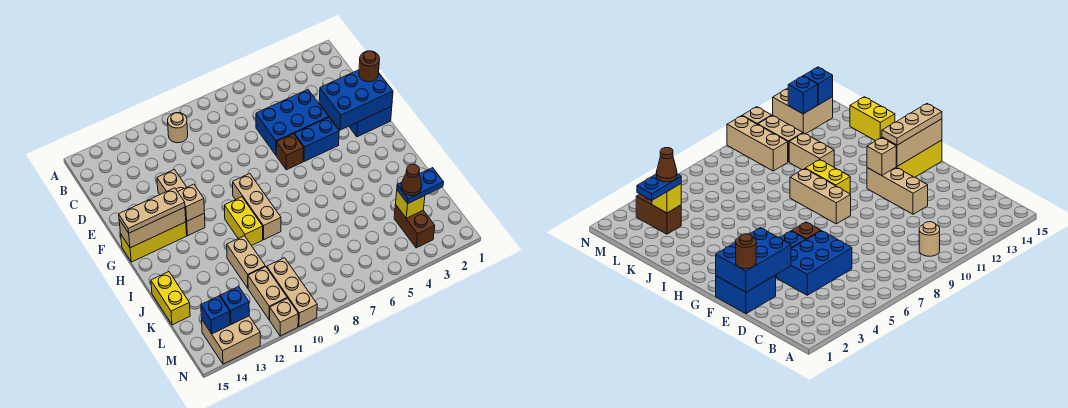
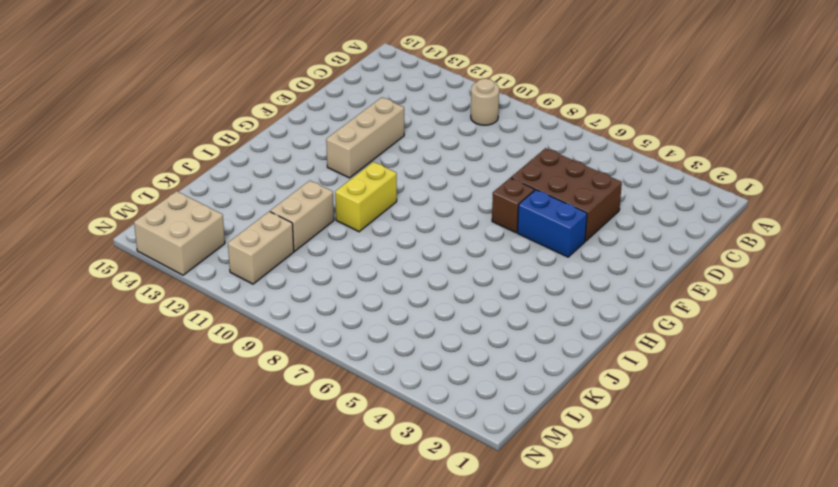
brown brick D4:E6 level 1 -> blue brick D4:E6 level 1
none -> blue brick E1:F2 level 1
none -> tan brick G9:I9 level 1
none -> yellow brick G13:G15 level 1

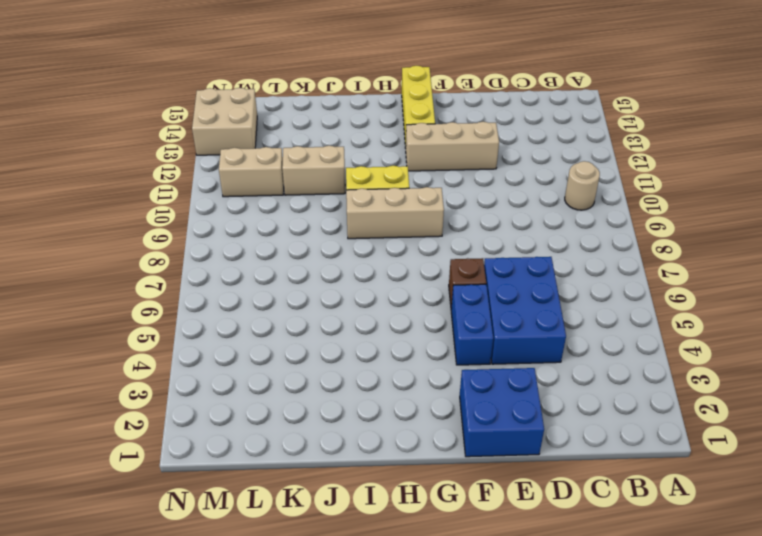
none -> yellow brick J15:K15 level 1
none -> brown brick L3:M3 level 1
none -> tan brick L10:N10 level 1

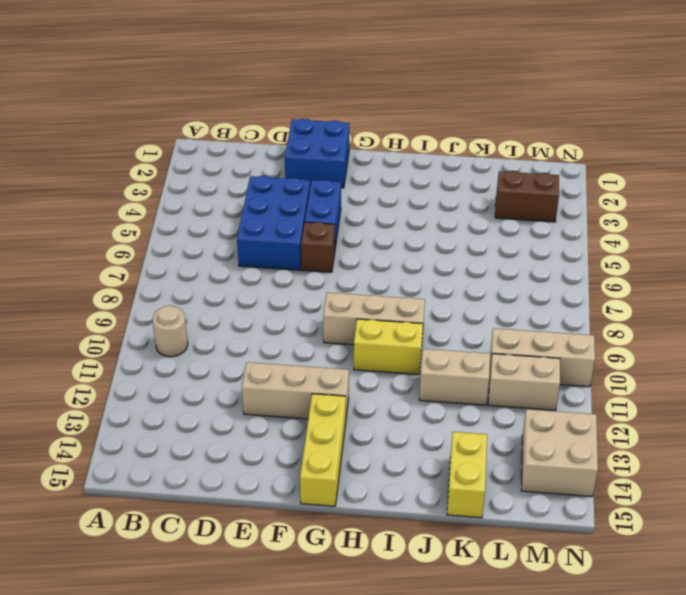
yellow brick K14:K15 level 1 -> yellow brick J15:K15 level 1
none -> tan brick N11 level 1
none -> blue brick E1:F3 level 2
none -> tan brick G12 level 2

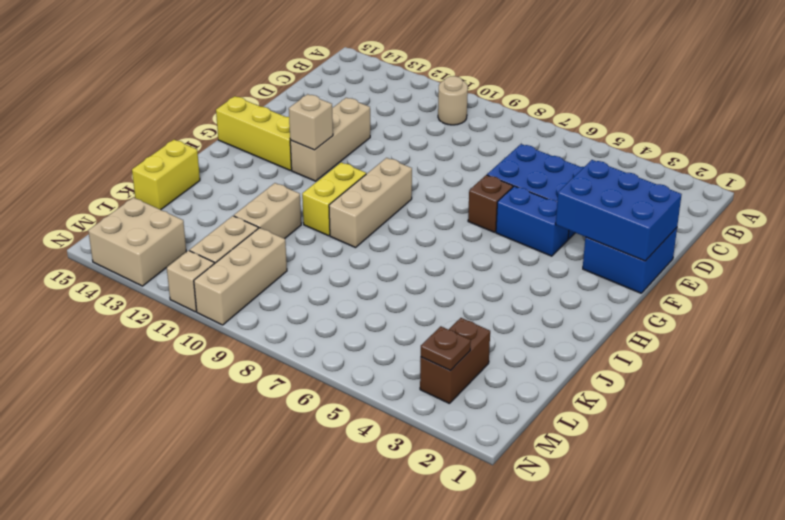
brown plate M3 level 2 -> none
none -> tan brick G13:G15 level 2
none -> yellow brick L3 level 2
none -> blue brick M13 level 2

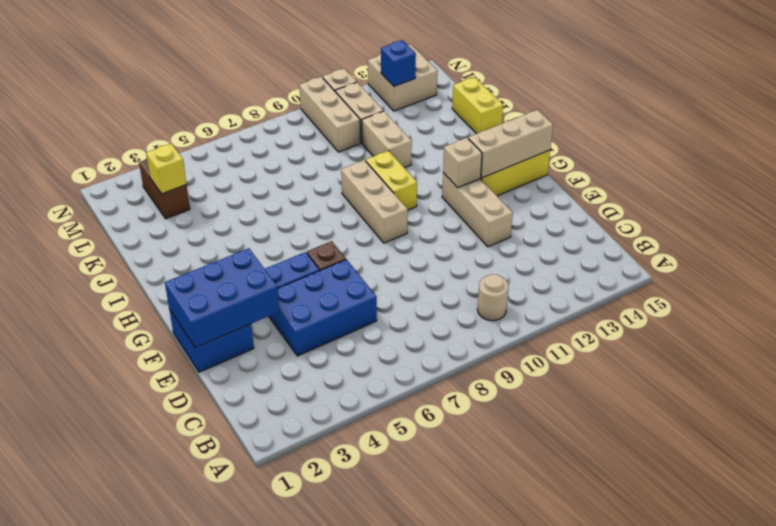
none -> blue brick M14 level 2
none -> brown round brick E1 level 3
none -> tan plate G13:G15 level 3

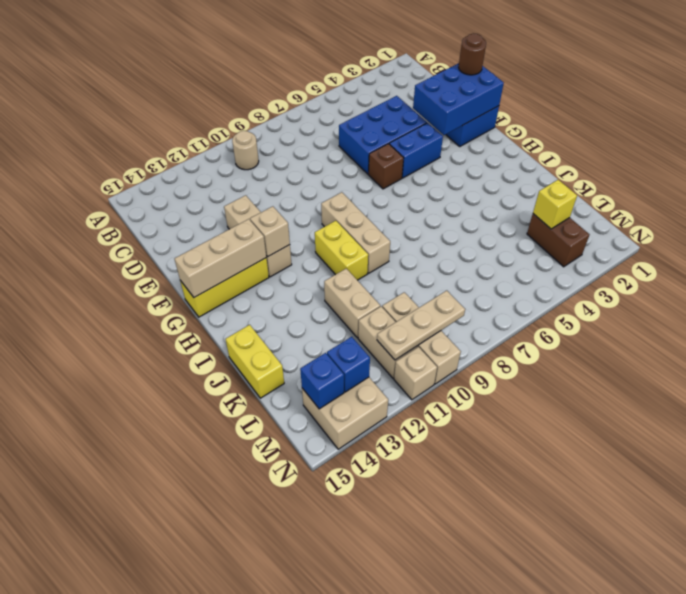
tan plate M9:M11 level 2 -> tan plate G13:G15 level 3
none -> blue plate L2:L3 level 3
none -> brown cone L3 level 4

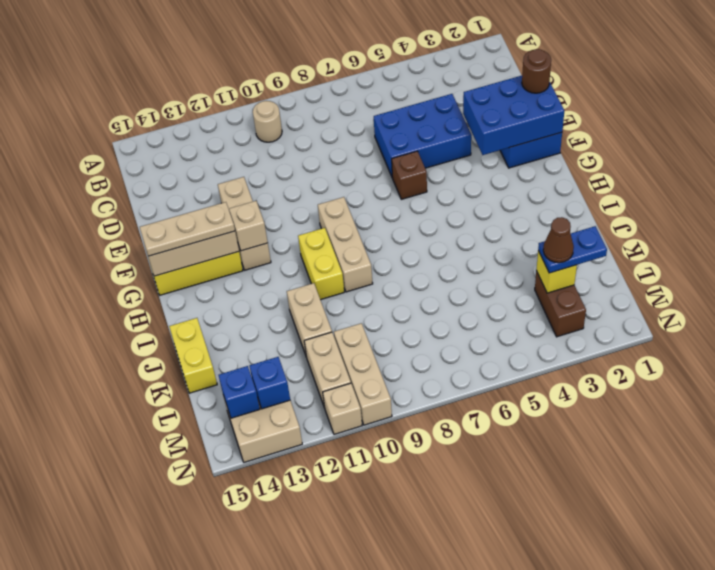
none -> blue brick F4:F5 level 1

